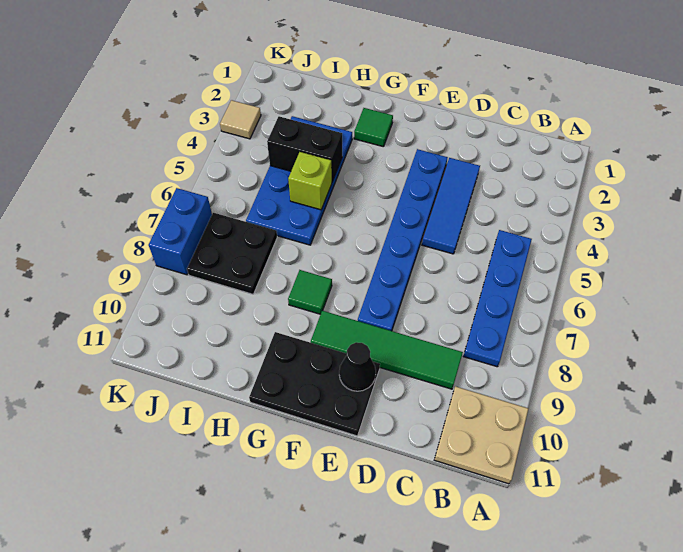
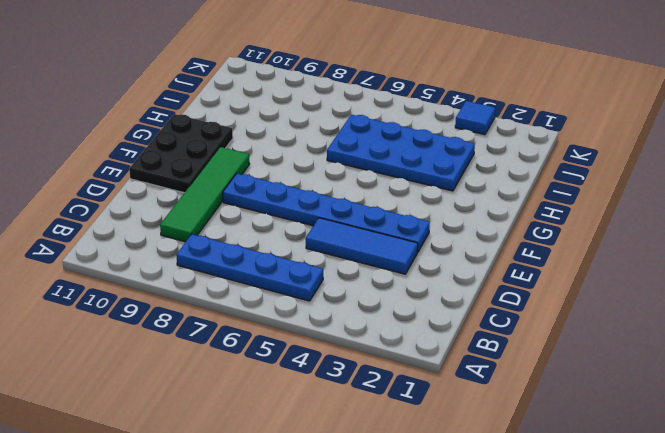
blue tile K3 level 1 -> tan tile K3 level 1
none -> tan plate A10:B11 level 1
none -> green tile G2 level 1
none -> green tile G8 level 1

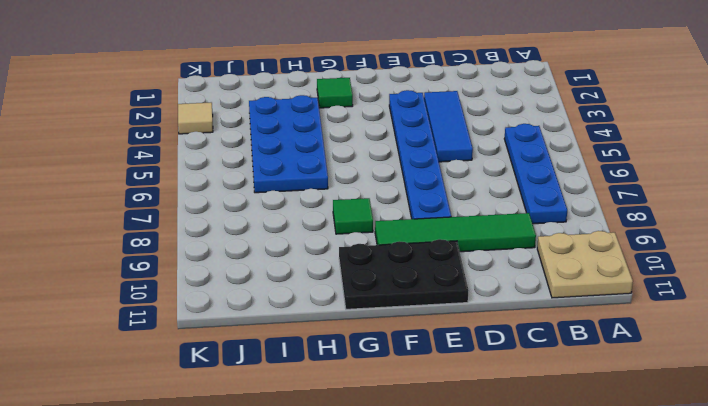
none -> black plate I7:J8 level 1
none -> blue brick K7:K8 level 1
none -> black cone E10 level 2

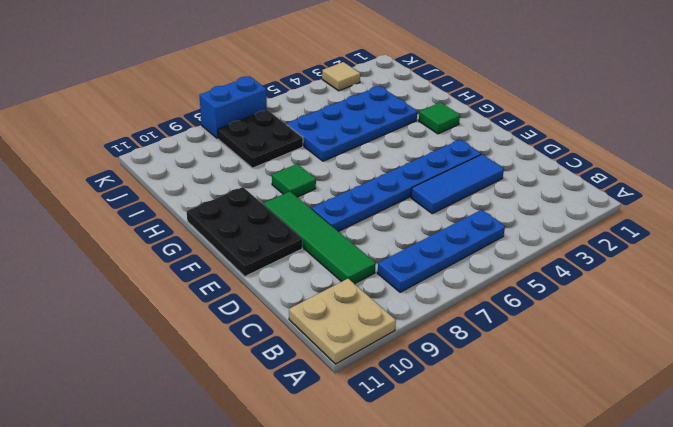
none -> black cone E10 level 2
none -> black brick H4:I4 level 2
none -> lime brick H5 level 2

